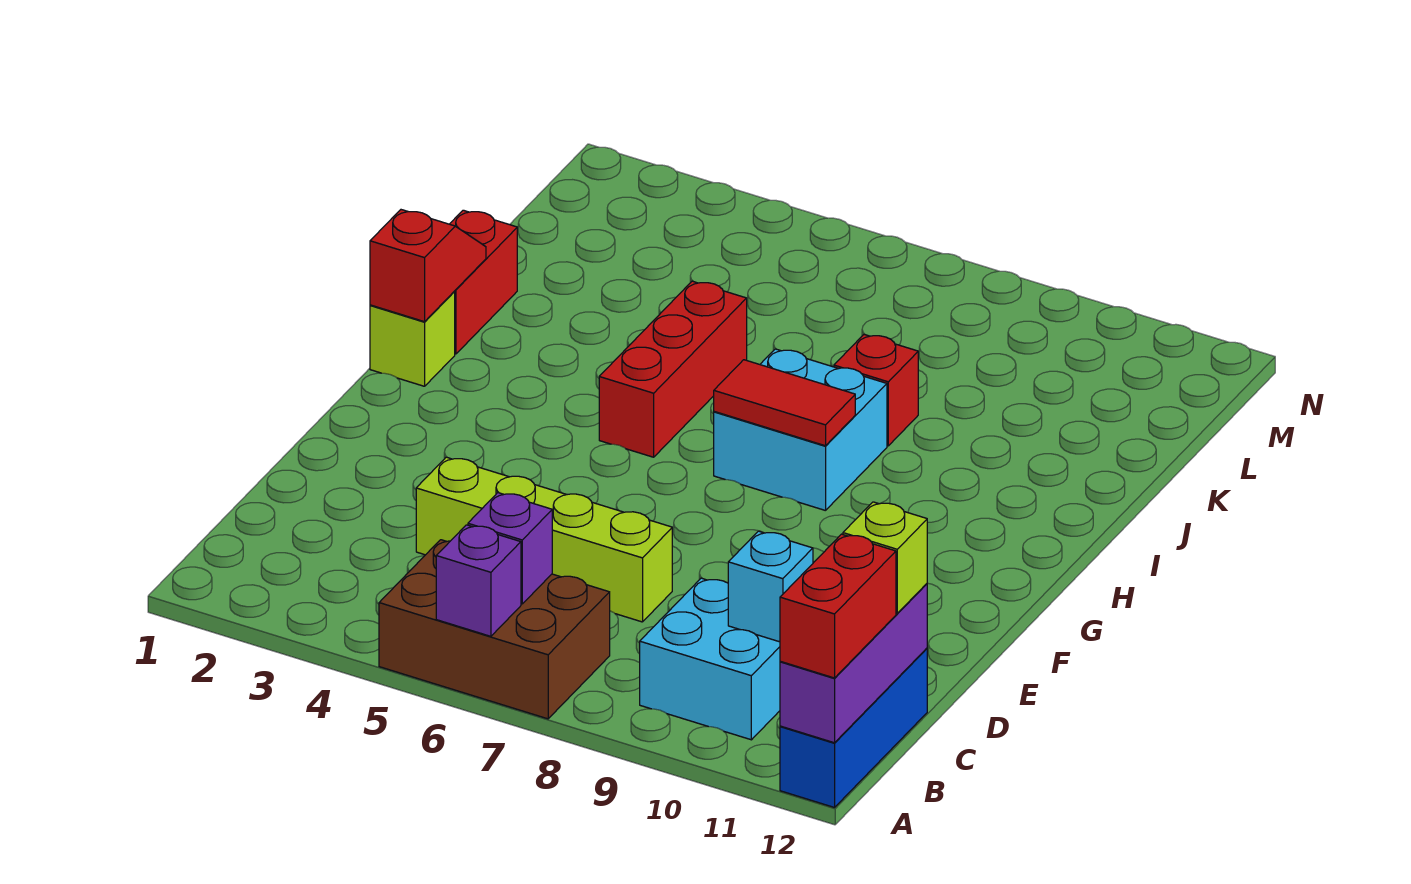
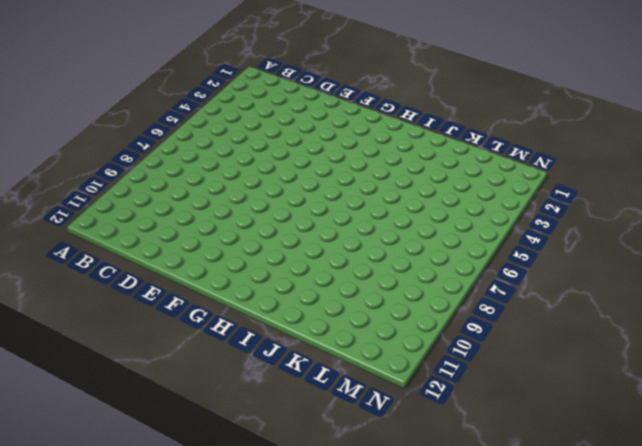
none -> brown brick A5:B7 level 1
none -> blue brick A12:C12 level 1
none -> cyan brick B9:C10 level 1

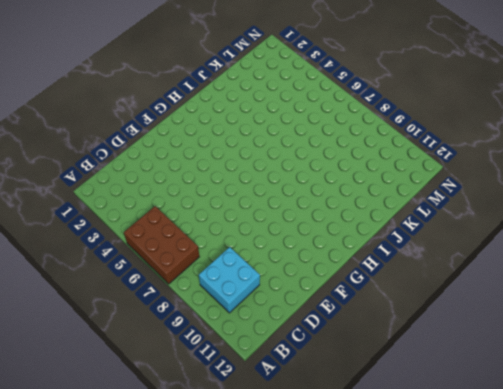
none -> blue brick A12:C12 level 1
none -> lime brick D4:D7 level 1
none -> lime brick H1 level 1

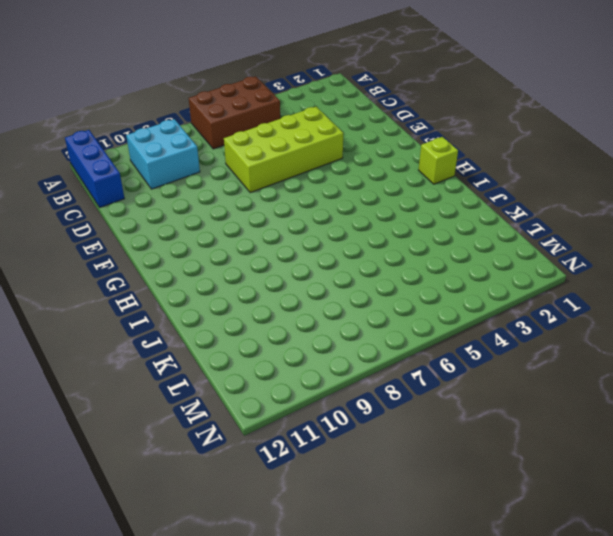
lime brick D4:E7 level 1 -> lime brick D4:D7 level 1
none -> red brick H5:J5 level 1
none -> cyan brick H7:I8 level 1
none -> red brick I1:J1 level 1

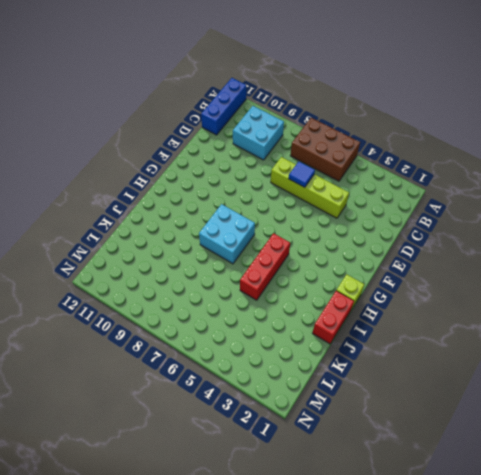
blue tile D6 level 2 -> none
none -> red brick J8 level 1
none -> purple brick A6 level 2
none -> purple brick A12:C12 level 2

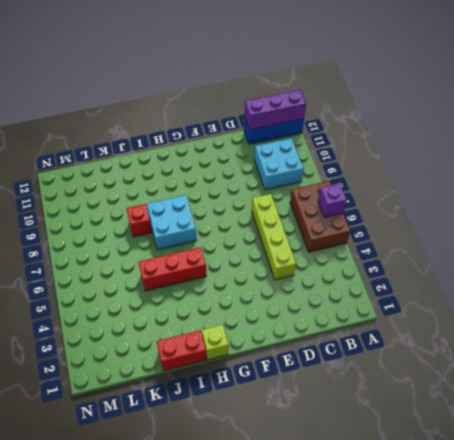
none -> purple brick B6 level 2
none -> cyan brick C10 level 2
none -> red slope H1:I1 level 2 top H

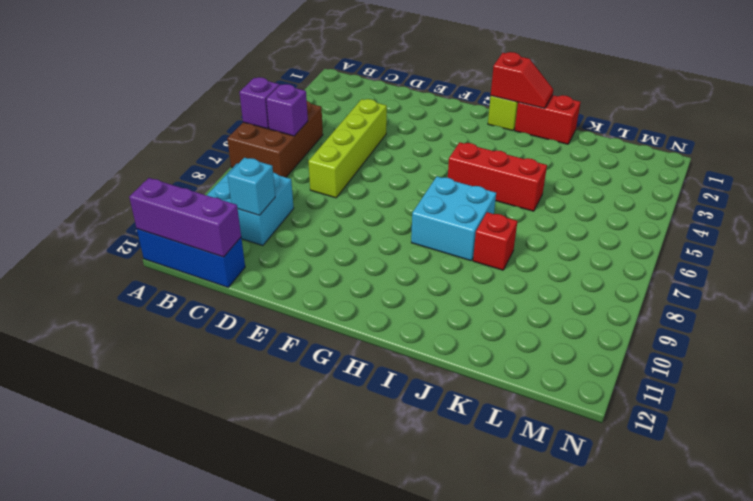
none -> red tile H7:H8 level 2
none -> red brick A12:B12 level 3
none -> lime brick C12 level 3

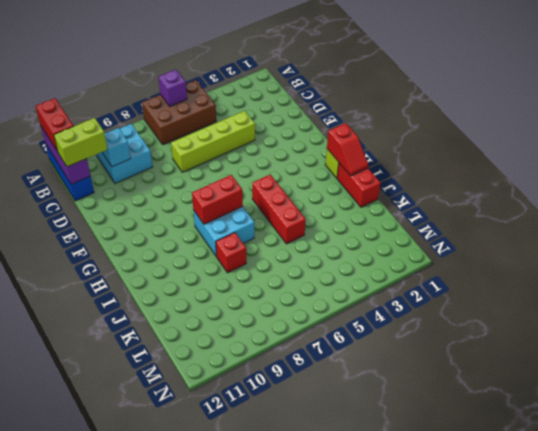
lime brick C11:C12 level 3 -> lime brick C12 level 3
red brick H7:H8 level 2 -> red tile H7:H8 level 2
none -> purple brick B6 level 2

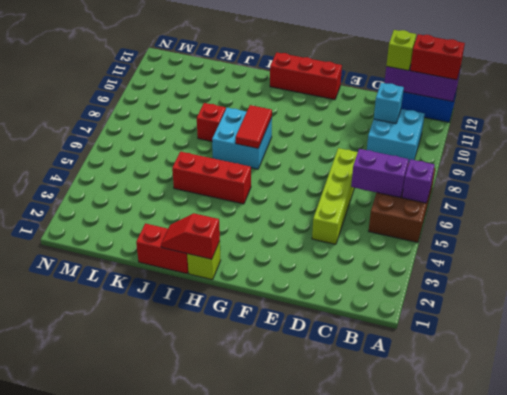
purple brick B6:C6 level 2 -> purple brick B6 level 2
red brick F12:H12 level 1 -> none

